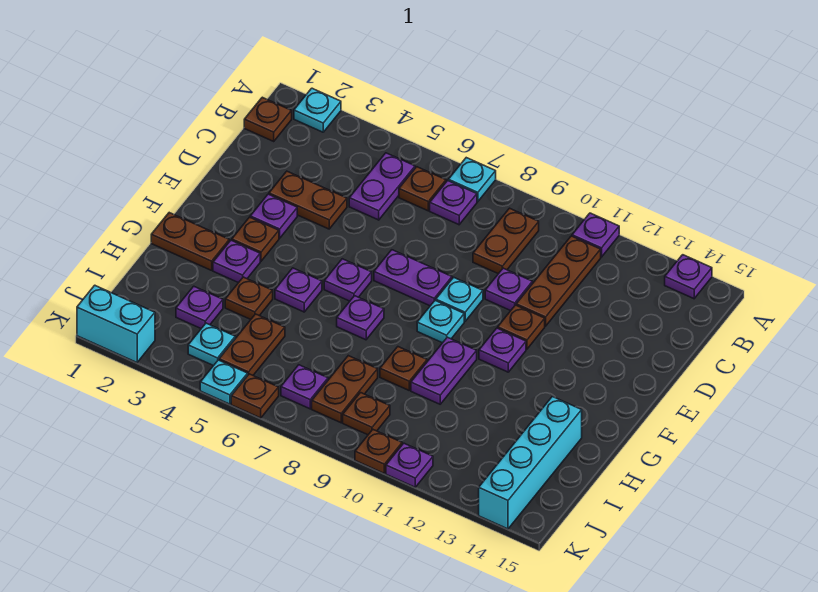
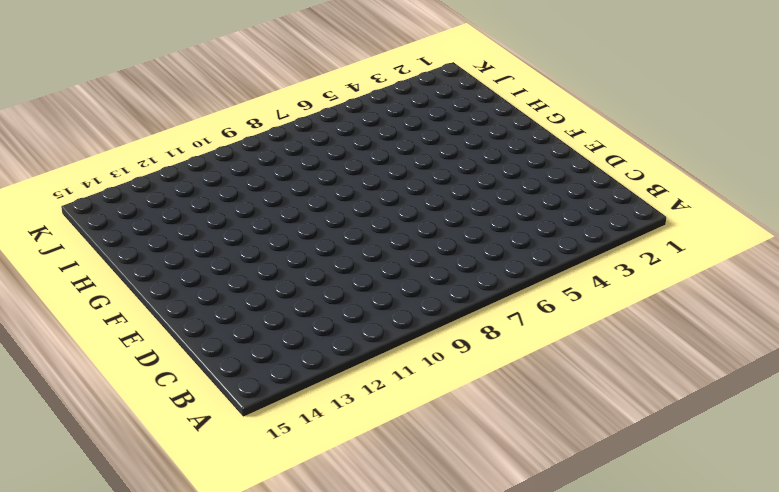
none -> cyan plate A2 level 1
none -> cyan plate A7 level 1
none -> purple plate A11 level 1
none -> purple plate A14 level 1

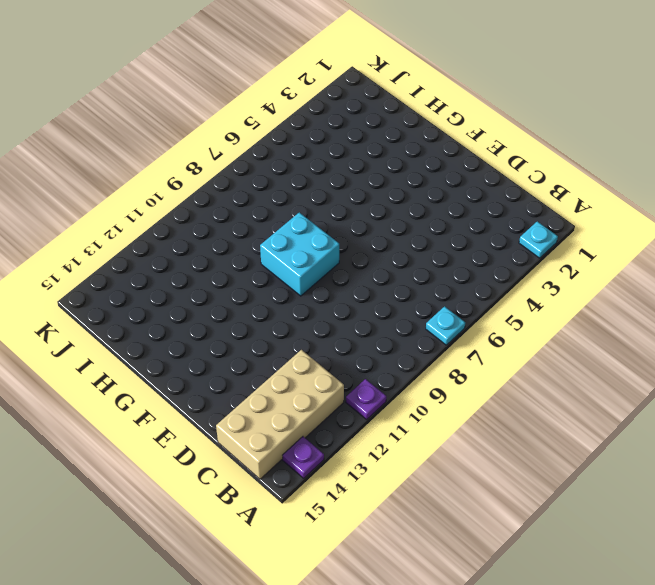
tan brick B12:C15 level 1 -> none
cyan brick F8:G9 level 1 -> cyan plate F9 level 1
none -> brown plate B1 level 1
none -> purple plate B5:C5 level 1
none -> brown plate B6 level 1
none -> purple plate B7 level 1

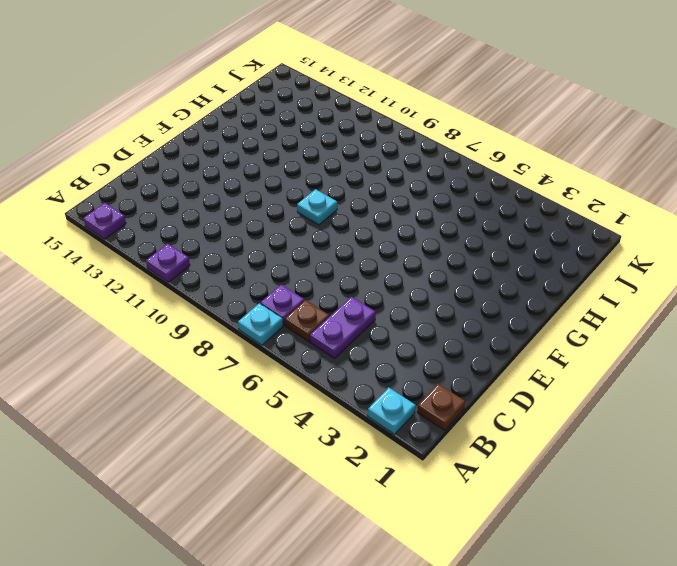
none -> brown plate B9:C9 level 1
none -> brown plate B11:D11 level 1
none -> brown plate D3:D4 level 1
none -> purple plate D10 level 1

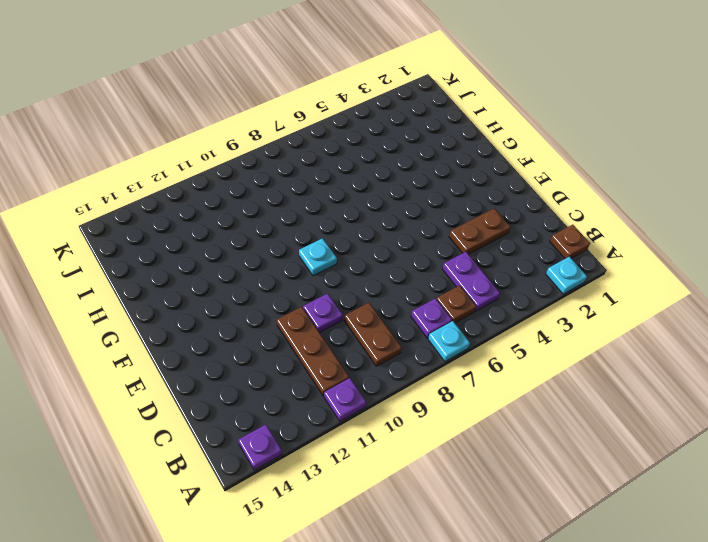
none -> purple plate E3 level 1
none -> purple plate E7:E8 level 1
none -> cyan plate E9 level 1
none -> brown plate E11 level 1

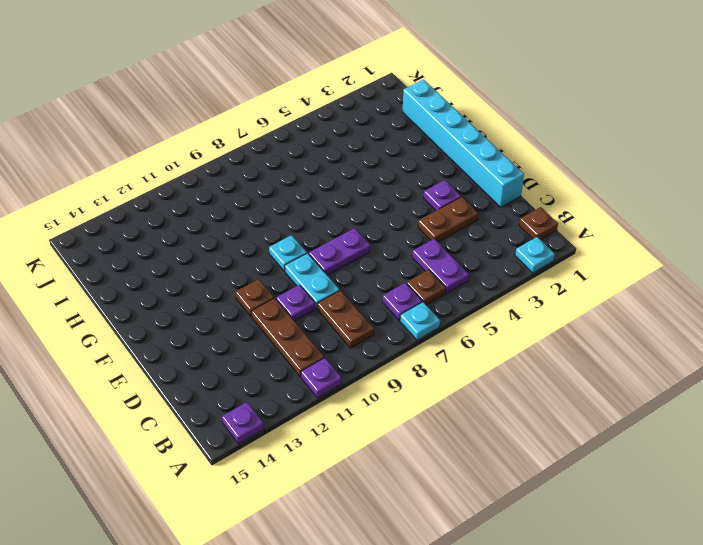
cyan brick D1:I1 level 1 -> brown plate G1:G2 level 1
cyan plate D9:E9 level 1 -> cyan plate E9 level 1
none -> brown plate F3 level 1
none -> purple plate F6 level 1
none -> purple plate F11 level 1
none -> purple plate G3 level 1

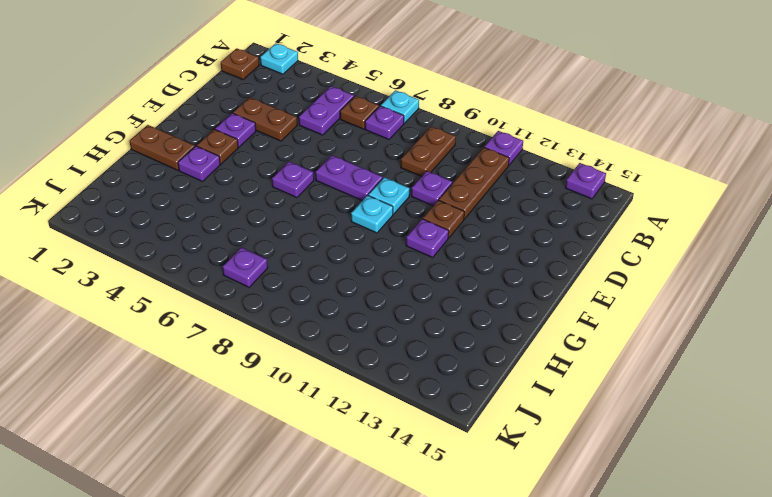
none -> purple plate G5 level 1
none -> purple plate G7 level 1
none -> purple plate G10:H10 level 1
none -> brown plate H4 level 1

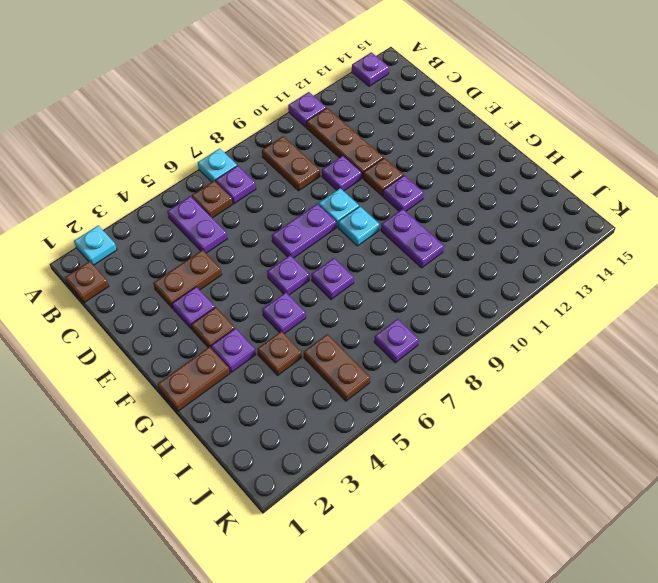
none -> brown plate H9 level 1
none -> cyan brick H14:K14 level 1
none -> purple plate I3 level 1
none -> brown plate I8:J8 level 1

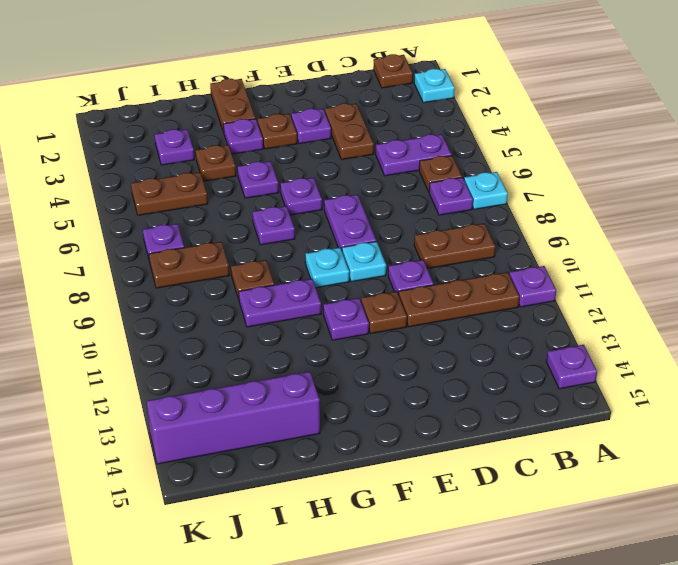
purple brick H14:K14 level 1 -> cyan brick H14:K14 level 1
none -> cyan plate J4 level 1
none -> brown plate J9 level 1
none -> cyan brick K1:K2 level 1
none -> cyan plate K5 level 1

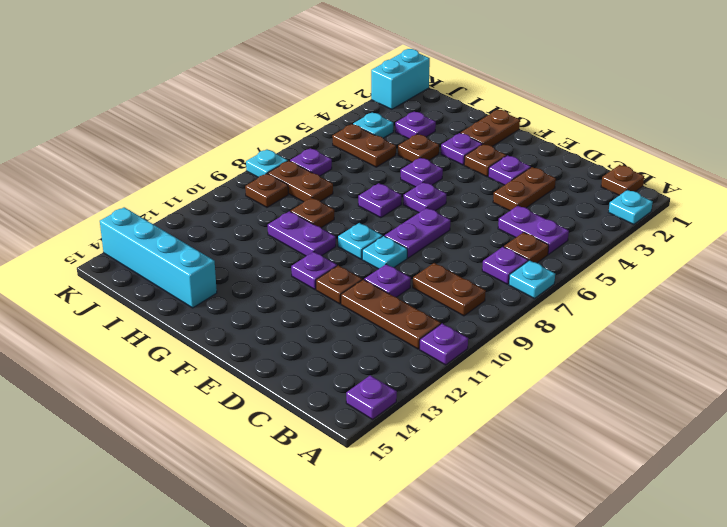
cyan plate K8 level 1 -> cyan plate K5 level 1
none -> brown plate K6 level 1
none -> brown plate K10 level 1
none -> purple plate K11 level 1

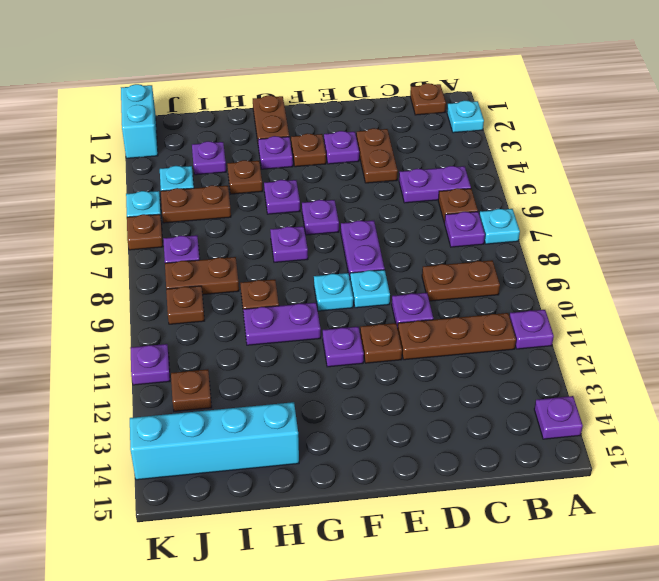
brown plate J12 level 1 -> brown plate K10 level 1

